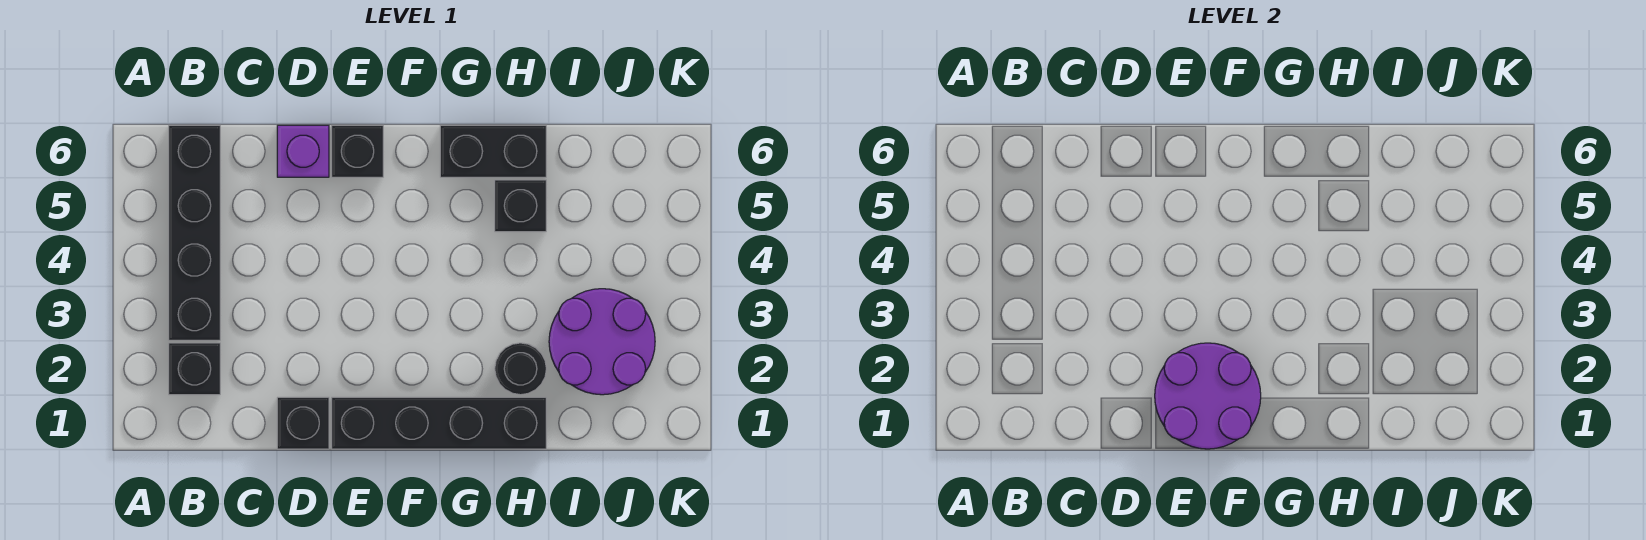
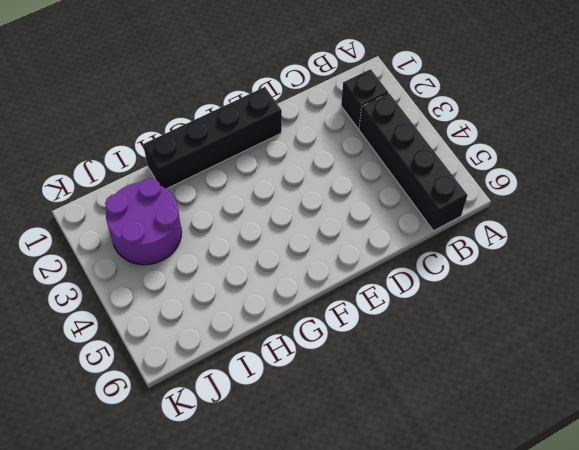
none -> black brick D1 level 1
none -> purple brick D6 level 1

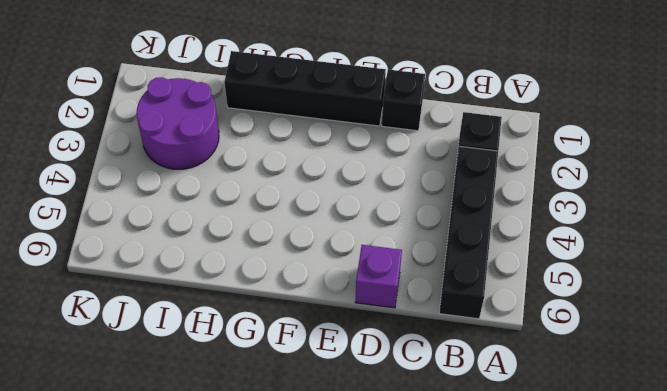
none -> black brick E6 level 1
none -> black brick G6:H6 level 1

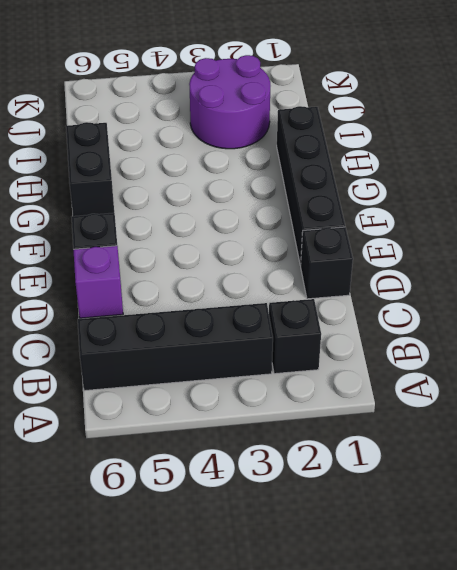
none -> black round brick H2 level 1
none -> black brick H5 level 1

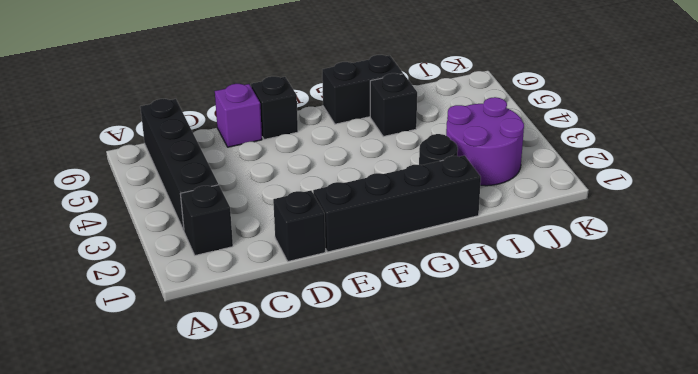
none -> purple round brick E1:F2 level 2

